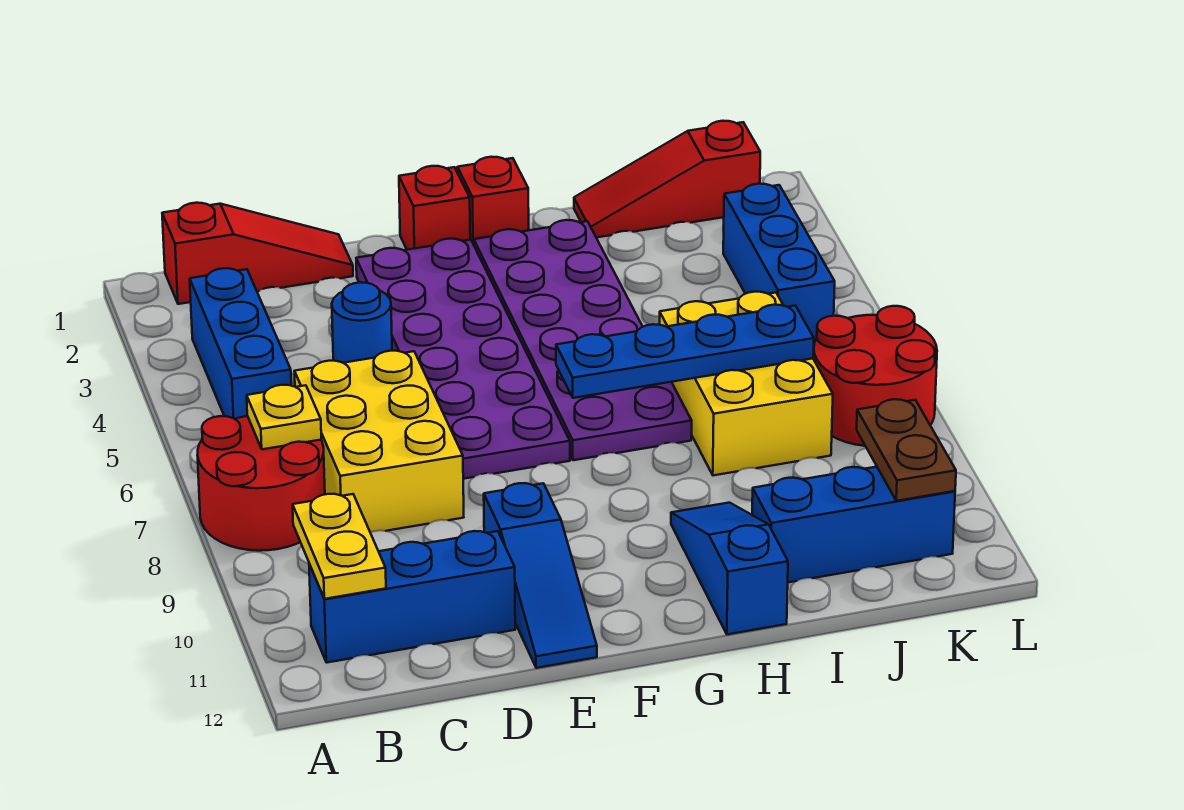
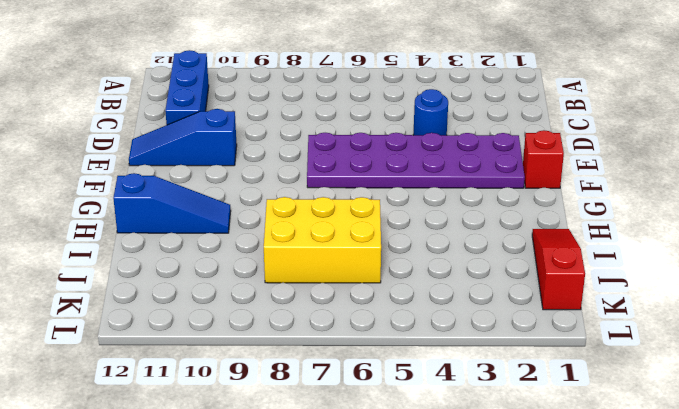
none -> red round brick A7:B8 level 1
none -> red slope B1:D1 level 1 top B
none -> blue brick B3:B5 level 1

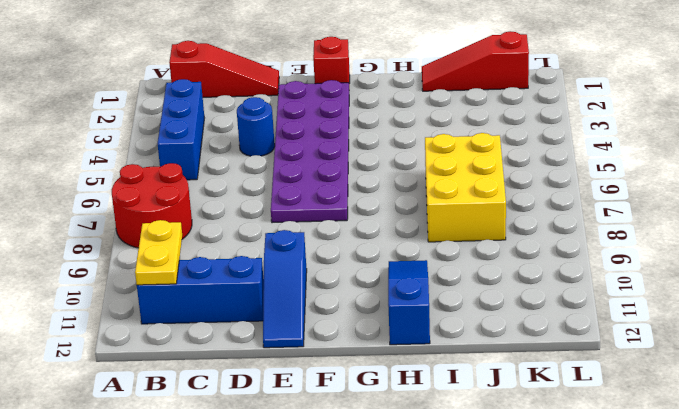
none -> yellow brick C6:D8 level 1
none -> red brick G1 level 1
none -> purple plate G2:H7 level 1

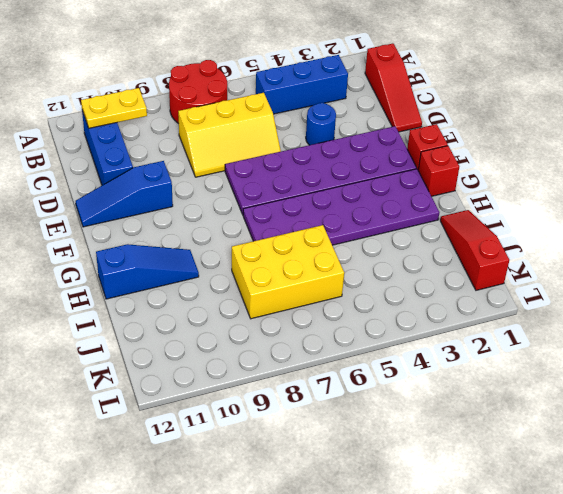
yellow slope C6:D8 level 1 top C -> yellow brick C6:D8 level 1
none -> blue brick I11:K11 level 1
none -> blue brick K3:K5 level 1
none -> red round brick K7:L8 level 1

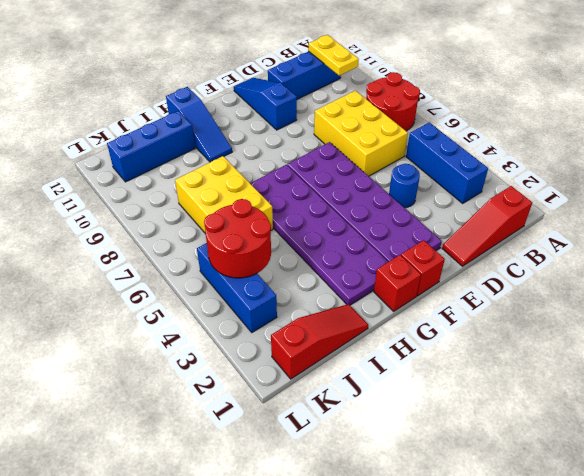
red round brick J4:K5 level 2 -> red round brick K7:L8 level 1
none -> yellow plate B7 level 2
none -> blue plate G7:J7 level 2
none -> brown plate K10:K11 level 2

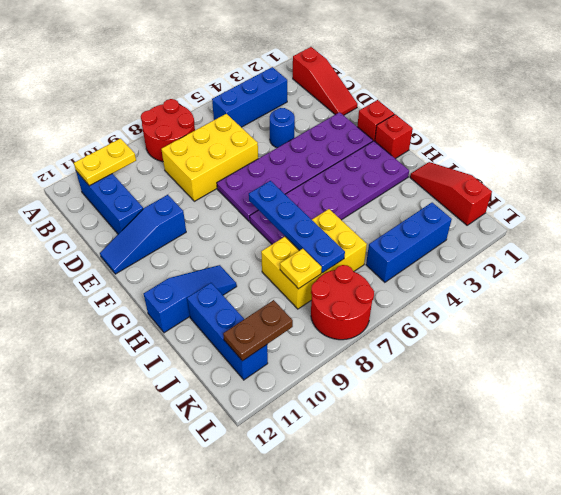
yellow plate J8 level 2 -> yellow plate B7 level 2

